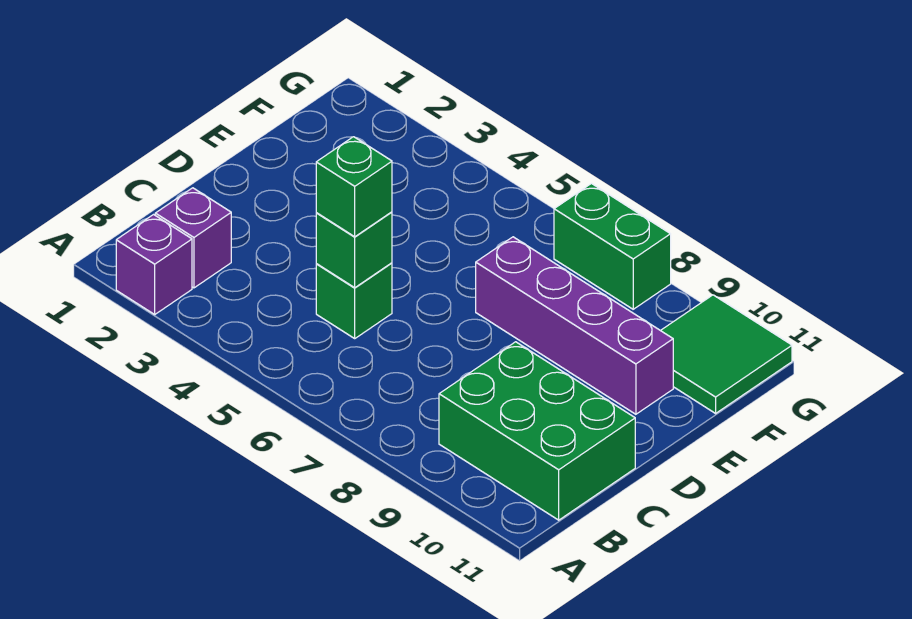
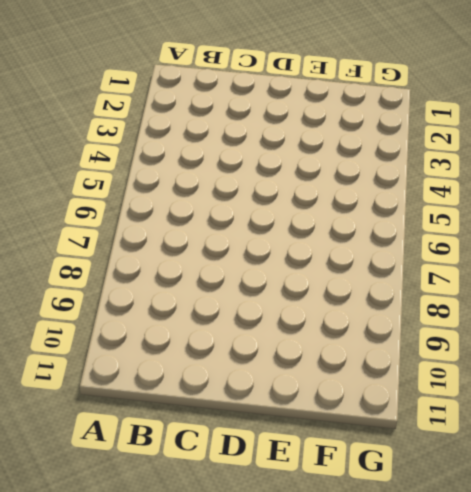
none -> purple brick A2 level 1
none -> purple brick B2 level 1

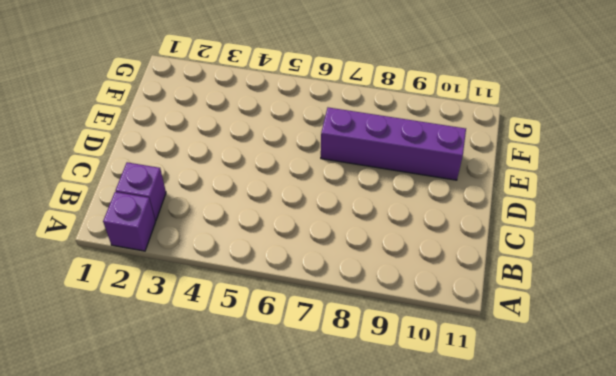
none -> green brick B9:C11 level 1
none -> green brick C5 level 1

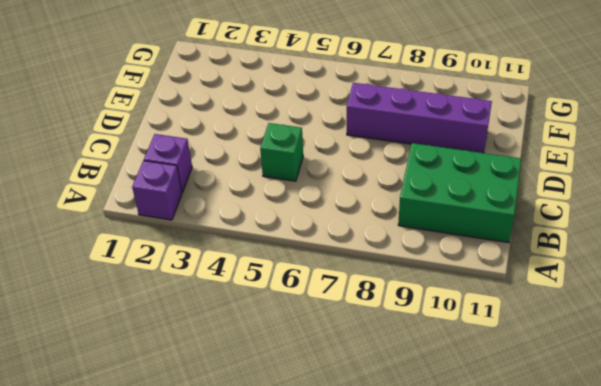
none -> green tile F10:G11 level 1
none -> green brick G7:G8 level 1

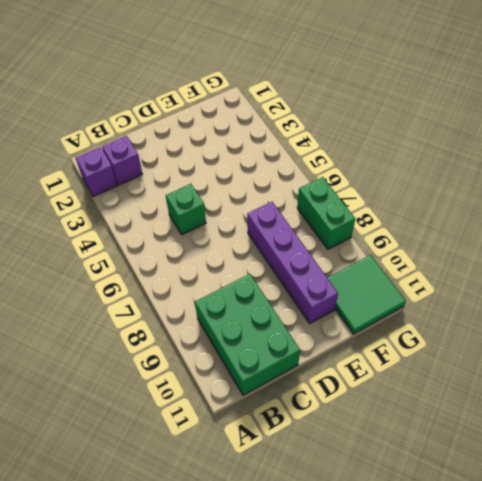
none -> green brick C5 level 2
none -> green brick C5 level 3

